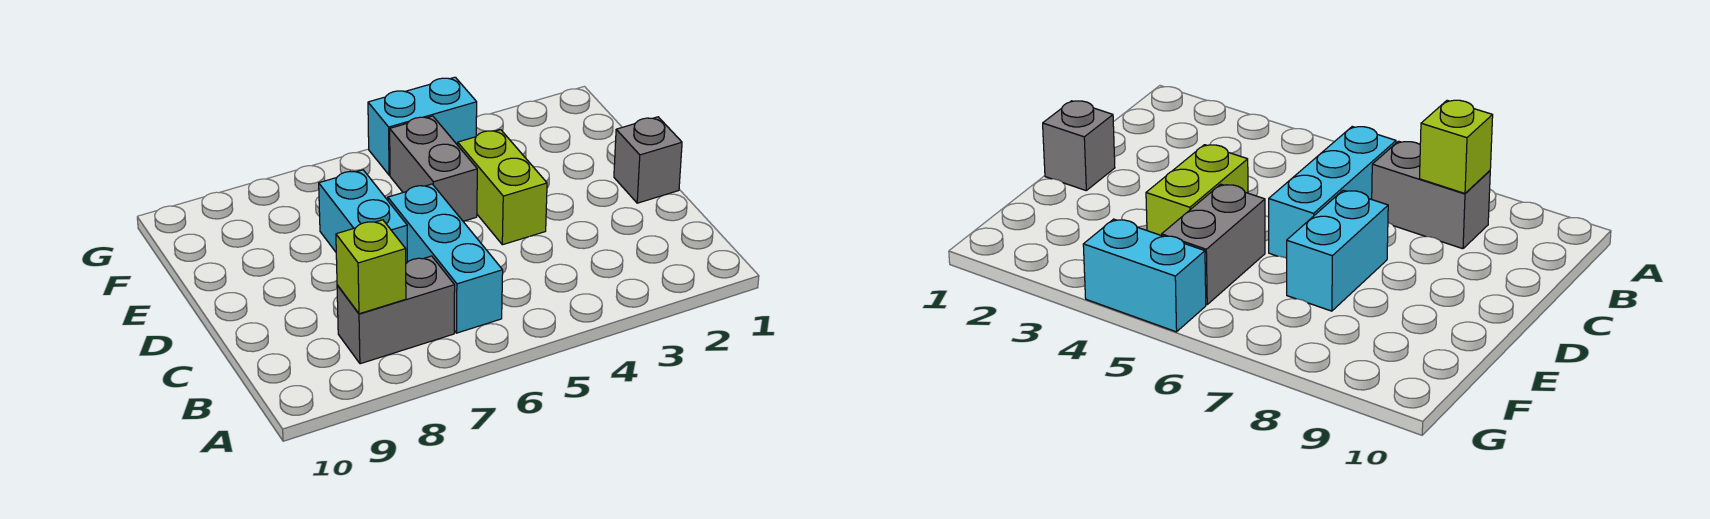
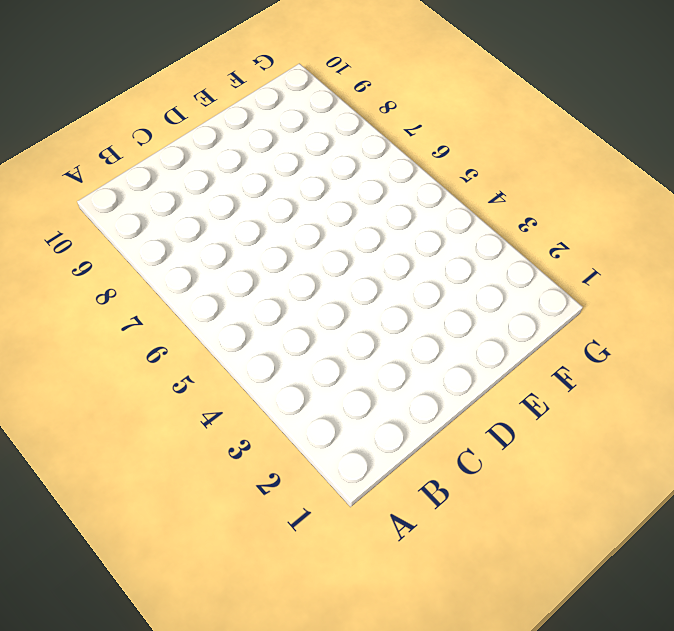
none -> cyan brick B6:D6 level 1
none -> grey brick B7:B8 level 1

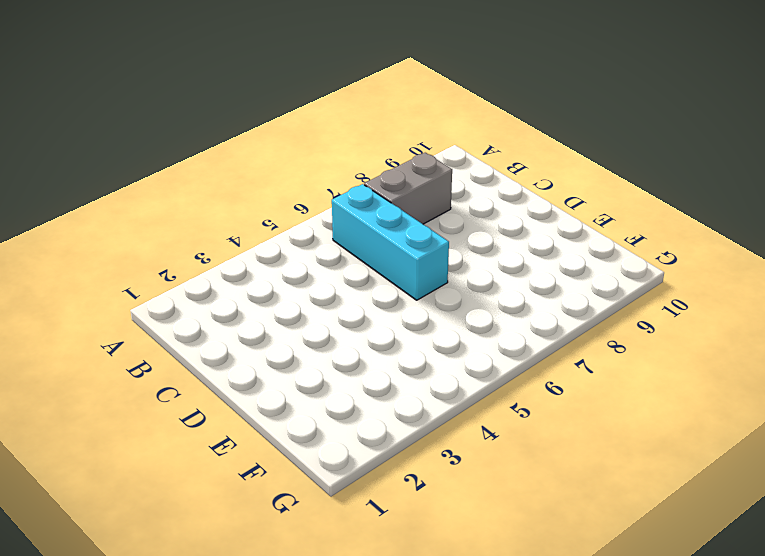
none -> grey brick D1 level 1
none -> lime brick D4:E4 level 1

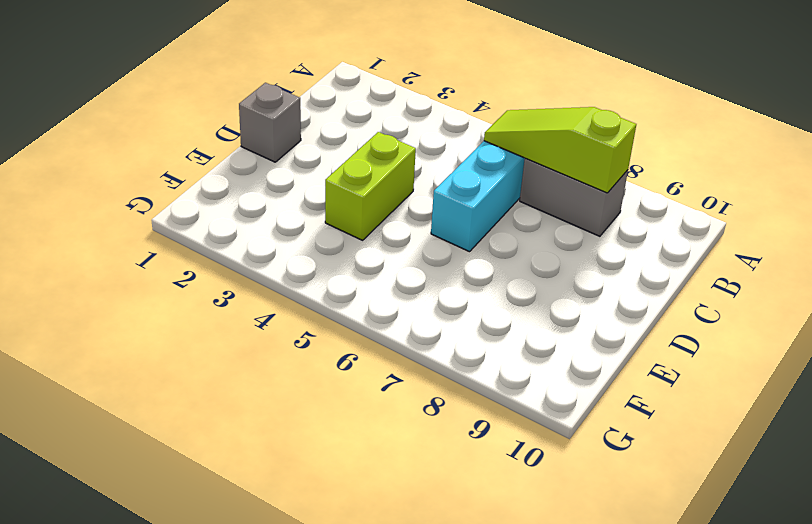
lime slope B6:B8 level 2 top 8 -> lime brick B8 level 2
none -> cyan brick D7:E7 level 1
none -> grey brick E5:F5 level 1

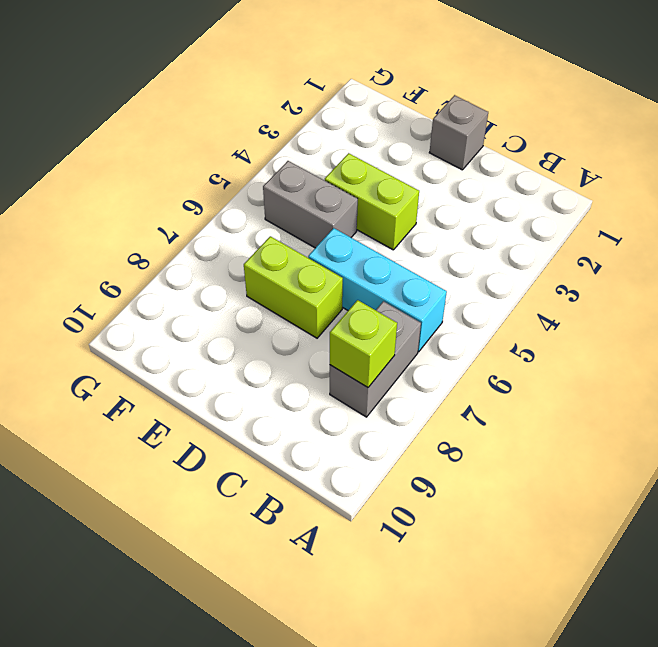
lime brick D7:E7 level 1 -> cyan brick D7:E7 level 1
none -> cyan brick G4:G5 level 1

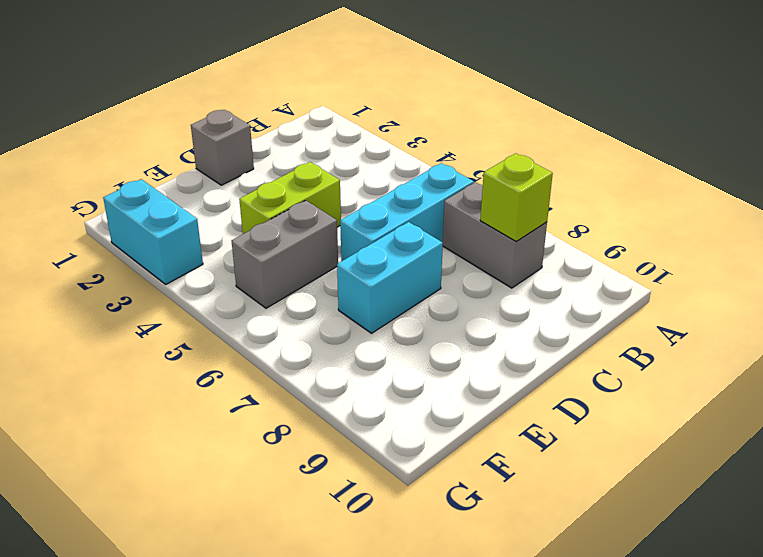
cyan brick G2:G3 level 1 -> cyan brick G4:G5 level 1

